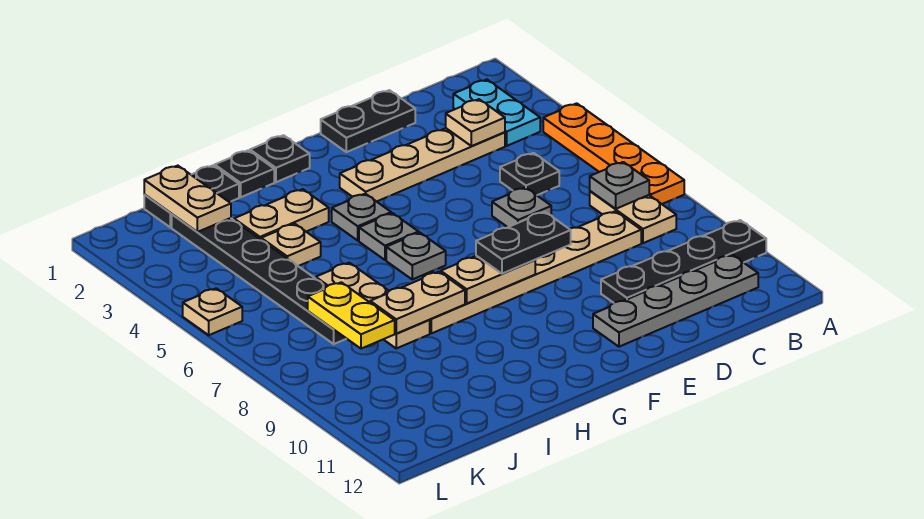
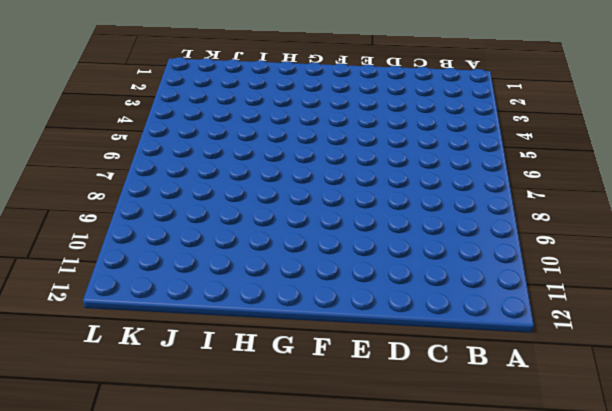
none -> orange plate A4:A7 level 1
none -> black plate A10:D10 level 1
none -> cyan plate B2:B3 level 1

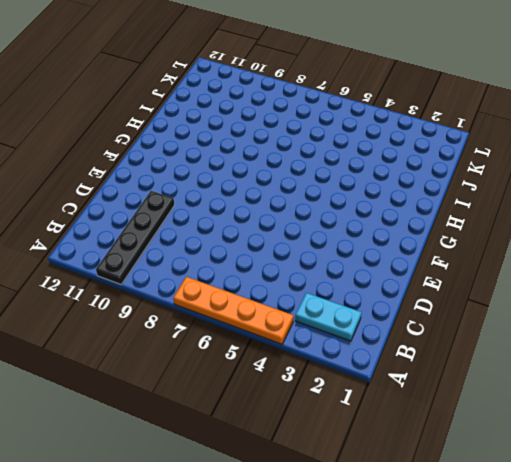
none -> tan plate B7:B8 level 1
none -> grey plate B11:E11 level 1
none -> tan plate C3:F3 level 1

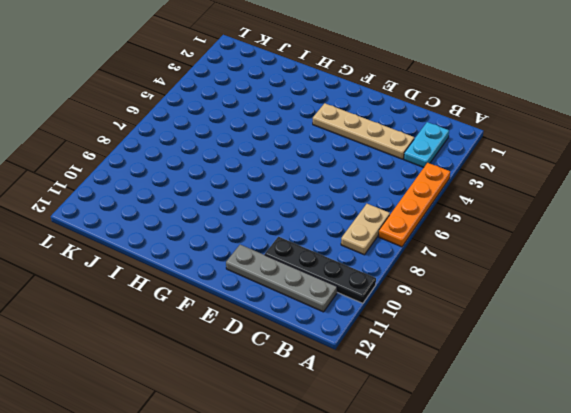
none -> black plate C5 level 1
none -> tan plate C8:H8 level 1
none -> black plate D1:E1 level 1

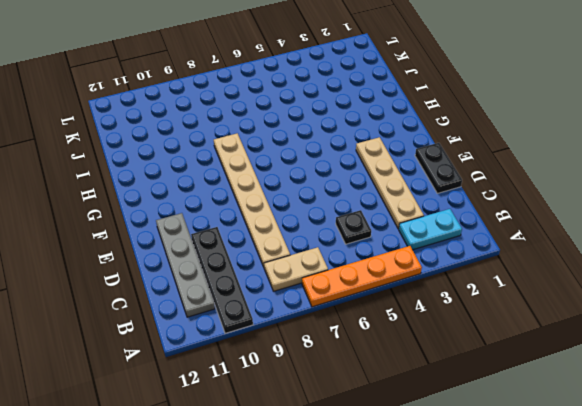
none -> grey plate D6 level 1
none -> black plate G1 level 1
none -> grey plate G4 level 1

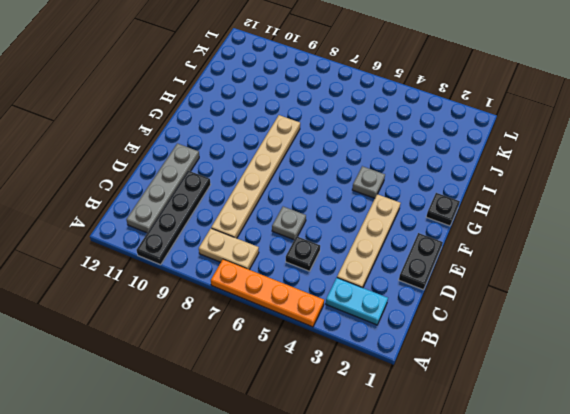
none -> grey plate G5 level 1
none -> grey plate G6 level 1
none -> black plate H1 level 1

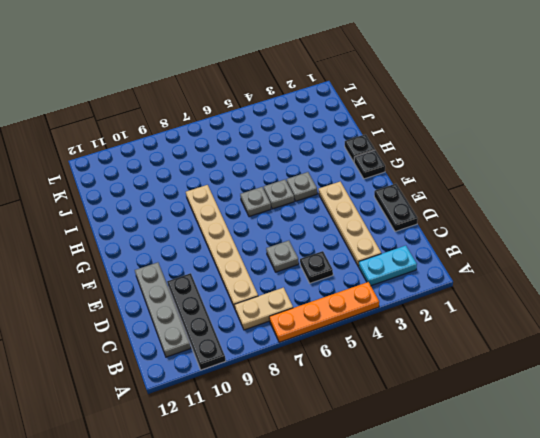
none -> tan plate H3:I3 level 1
none -> black plate I1:J1 level 1
none -> tan plate I4 level 1

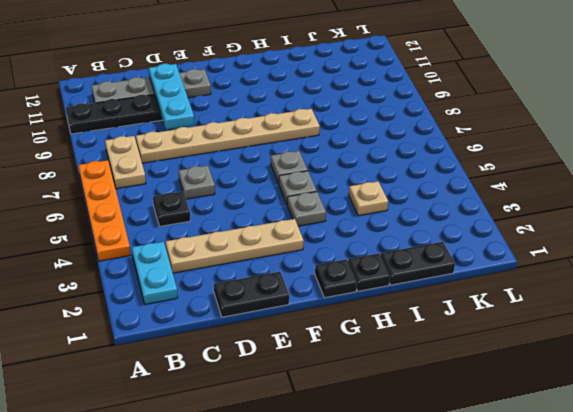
cyan plate D9:D11 level 2 -> none
none -> tan plate H3:I3 level 1
none -> tan plate I6:I8 level 1
none -> black plate J2:J7 level 1

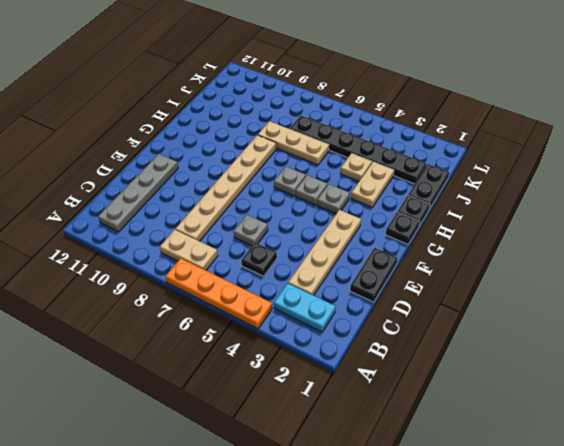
none -> black plate A10:D10 level 1
none -> tan plate L5 level 1
none -> grey plate B7 level 2

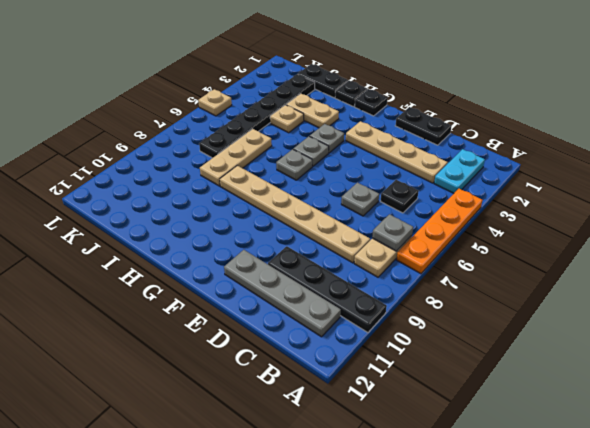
none -> tan plate C3 level 2
none -> tan plate F8:G8 level 2
none -> tan plate H8:I8 level 2

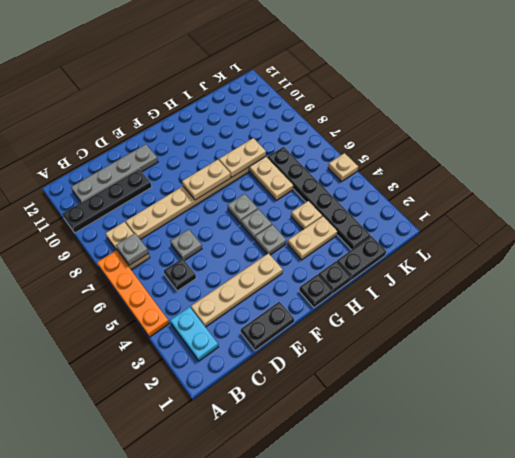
none -> tan plate C3 level 2
none -> tan plate J1:J2 level 2
none -> yellow plate J7:J8 level 2

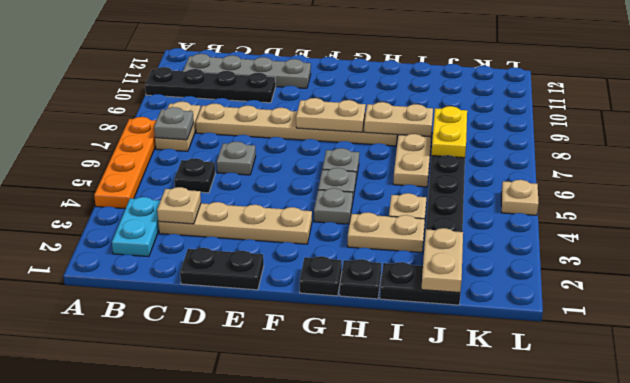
none -> black plate E8:F8 level 3

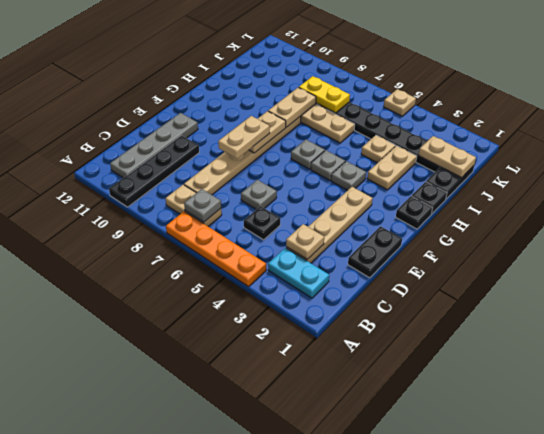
tan plate E8:F8 level 3 -> black plate E8:F8 level 3

